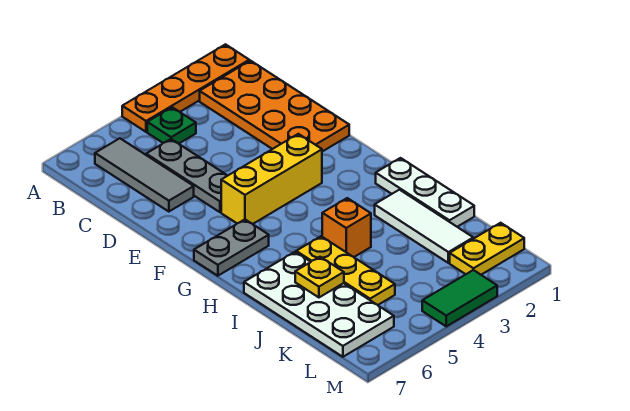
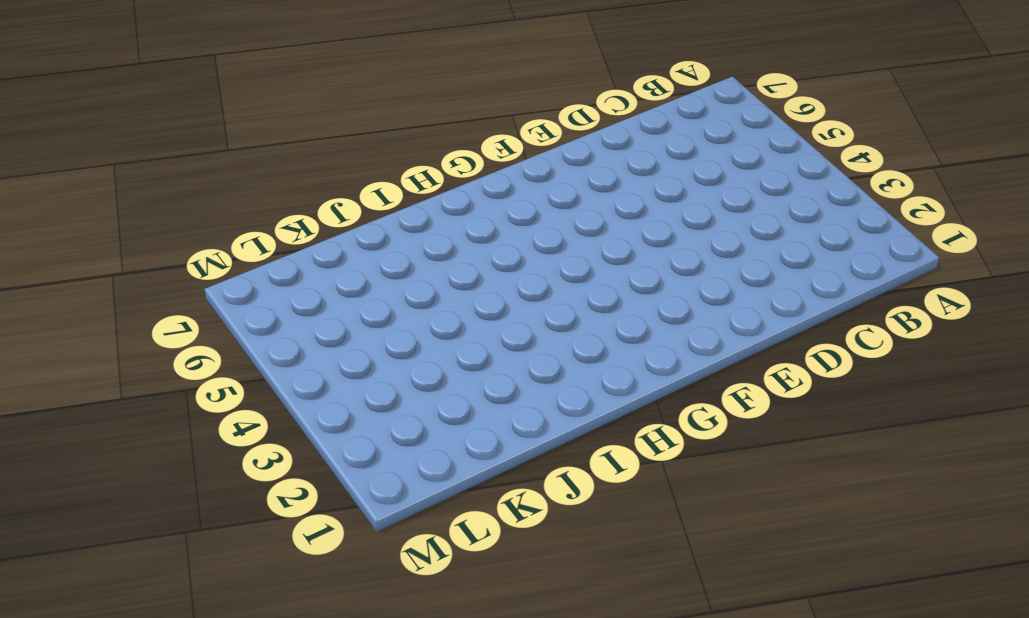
none -> orange plate A1:A4 level 1
none -> orange plate B1:E2 level 1
none -> green plate B4 level 1

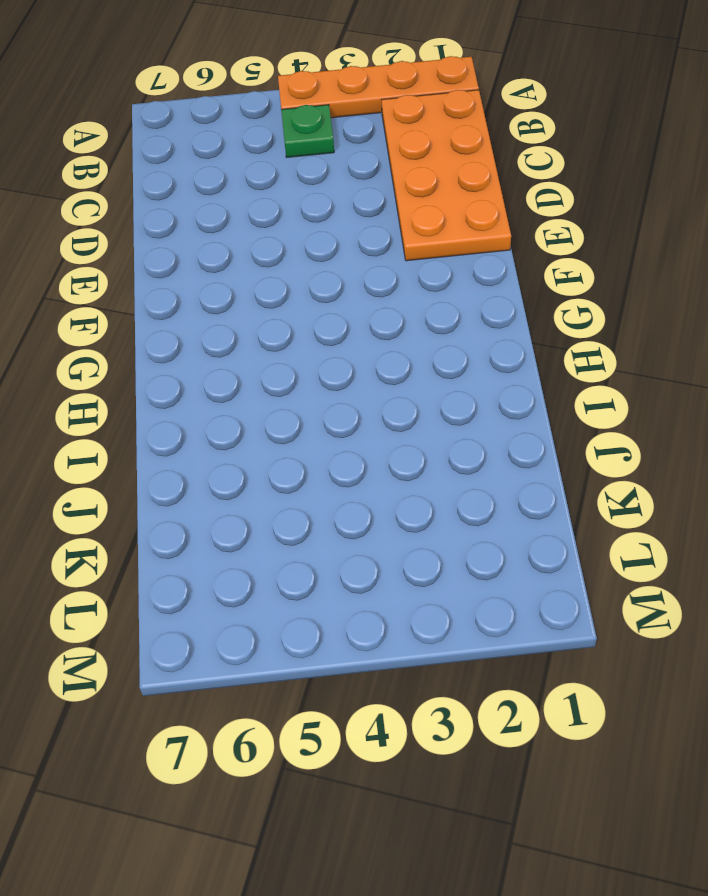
none -> grey tile B6:D6 level 1
none -> grey plate C5:E5 level 1
none -> yellow brick F3:F5 level 1

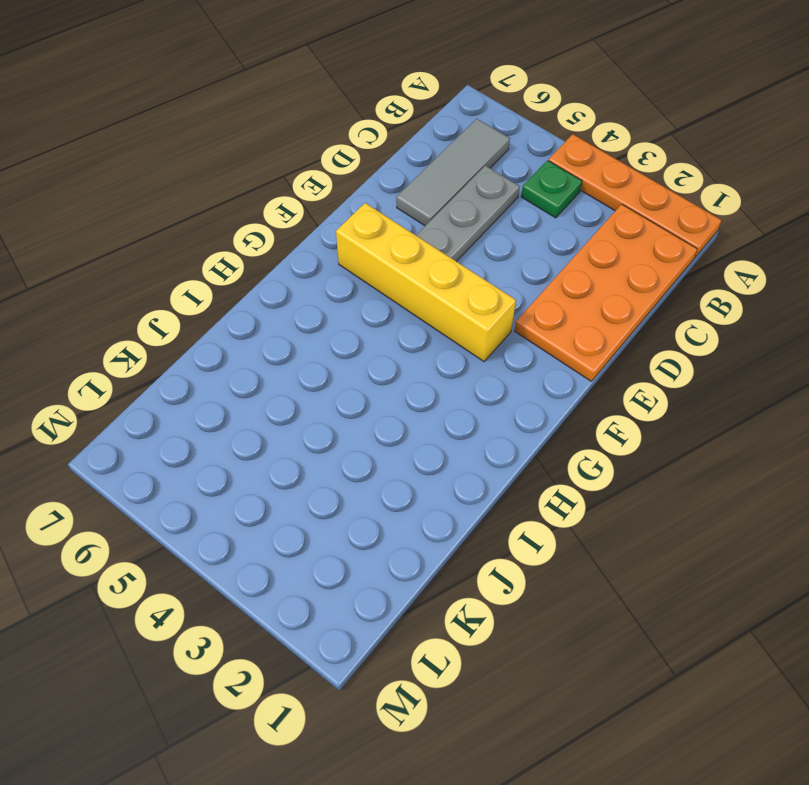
yellow brick F3:F6 level 1 -> yellow brick F3:F5 level 1
none -> grey plate G6:G7 level 1
none -> white plate H1:J1 level 1
none -> white tile I2:K2 level 1

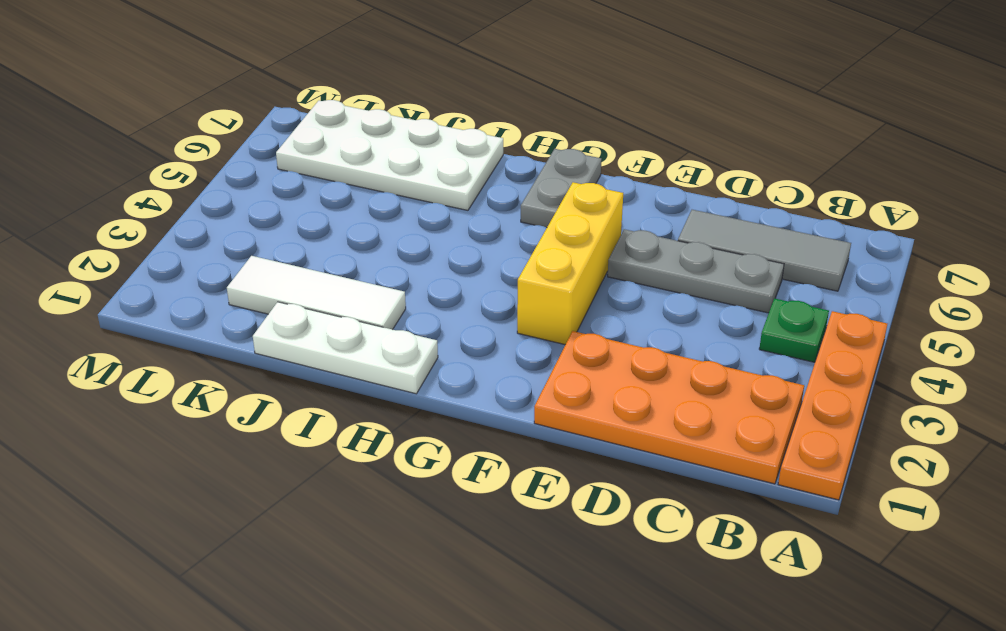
none -> orange brick I4 level 1
none -> yellow plate I5:K5 level 1
none -> yellow plate L1:L2 level 1

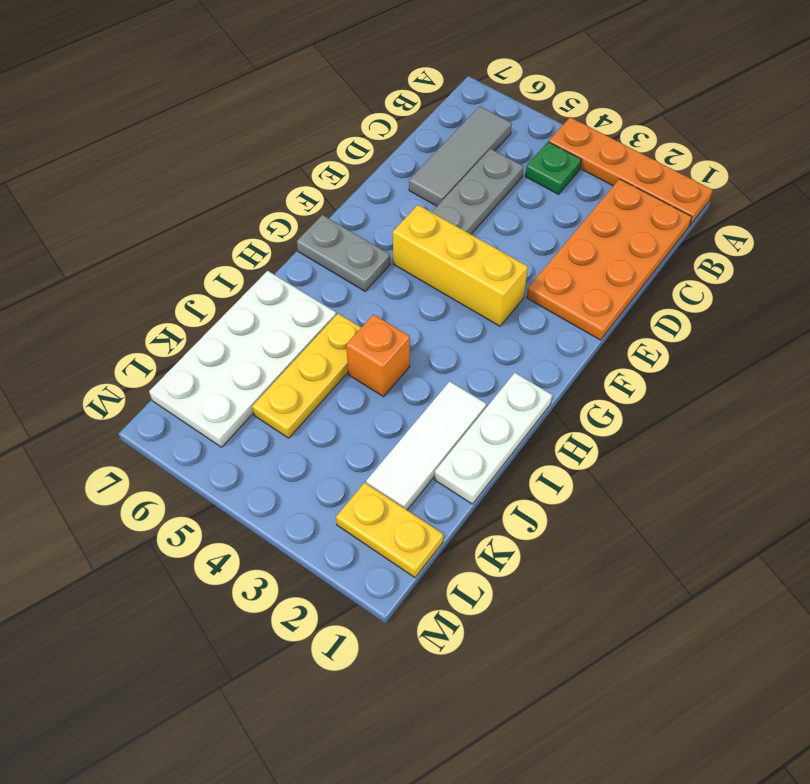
none -> green tile M3:M4 level 1
none -> yellow plate J6 level 2

